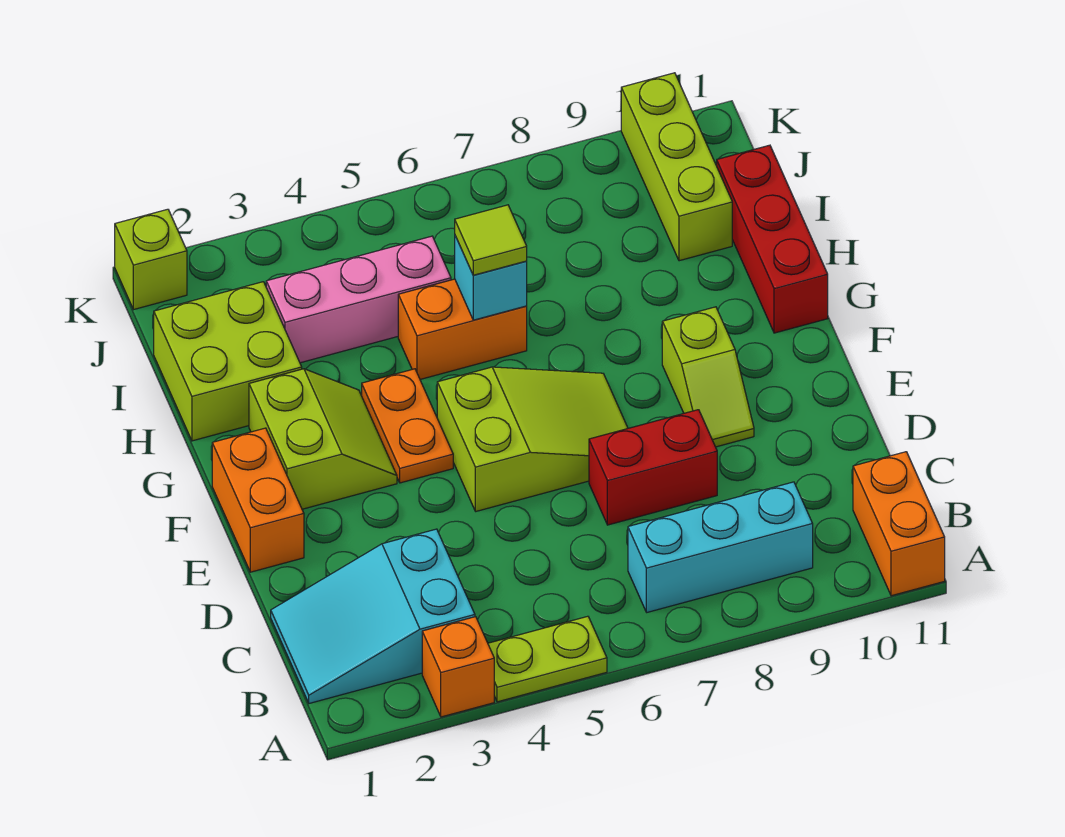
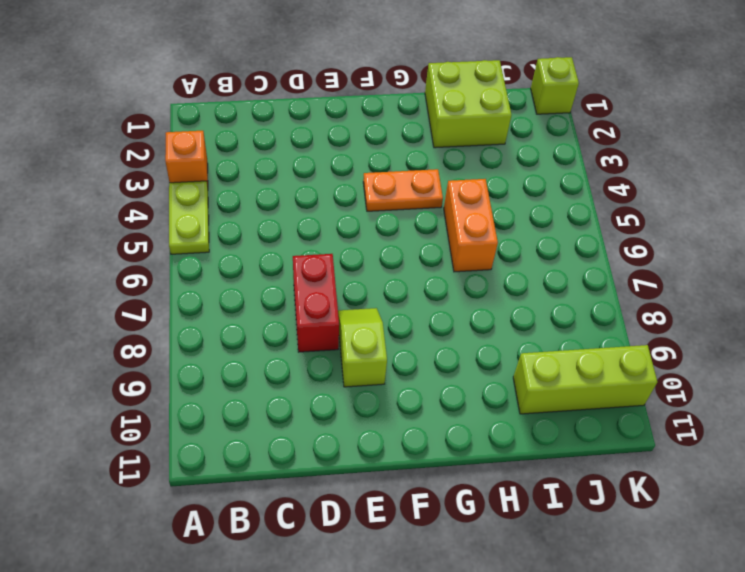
lime slope E8:E9 level 1 top 9 -> lime slope E9:F9 level 1 top F
none -> orange brick A11:B11 level 1
none -> cyan slope B1:C3 level 1 top 3
none -> cyan brick B7:B9 level 1

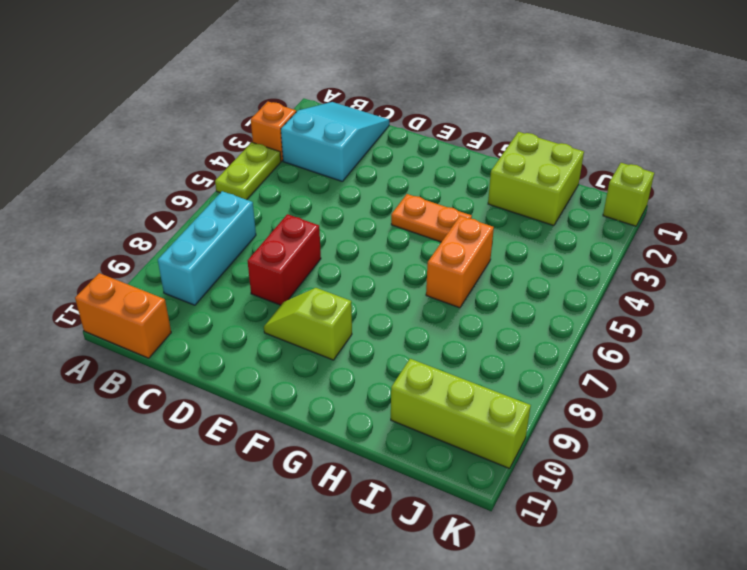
none -> orange brick E1:F1 level 1
none -> lime slope E5:F7 level 1 top 5
none -> lime slope F2:G3 level 1 top 2

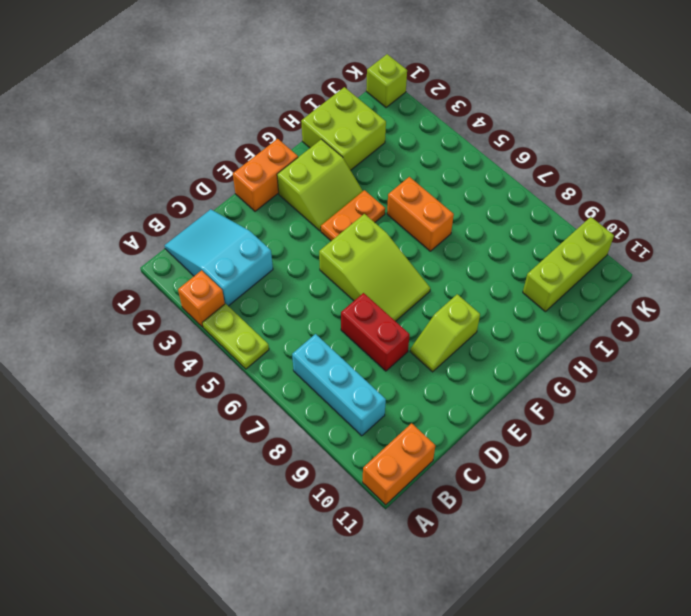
none -> red brick G11:I11 level 1
none -> pink brick I3:I5 level 1
none -> cyan brick H6 level 2

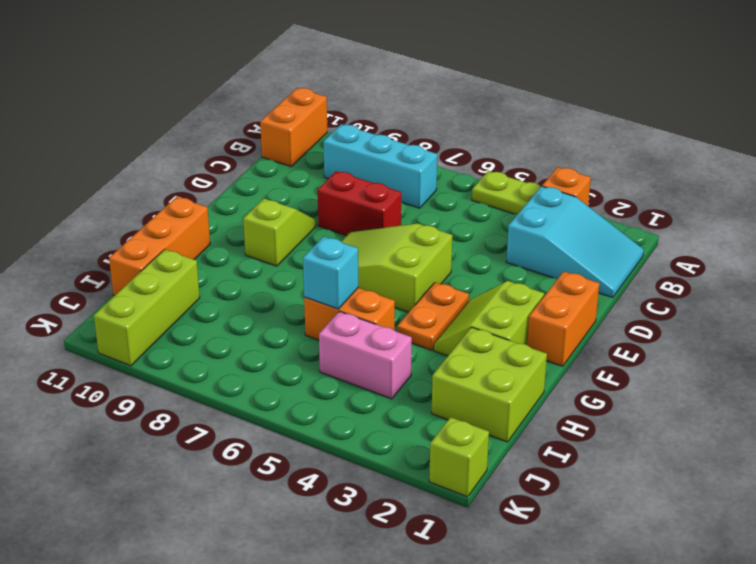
orange brick G11:I11 level 1 -> red brick G11:I11 level 1
pink brick I4:I5 level 1 -> pink brick I3:I5 level 1
none -> lime tile H6 level 3

